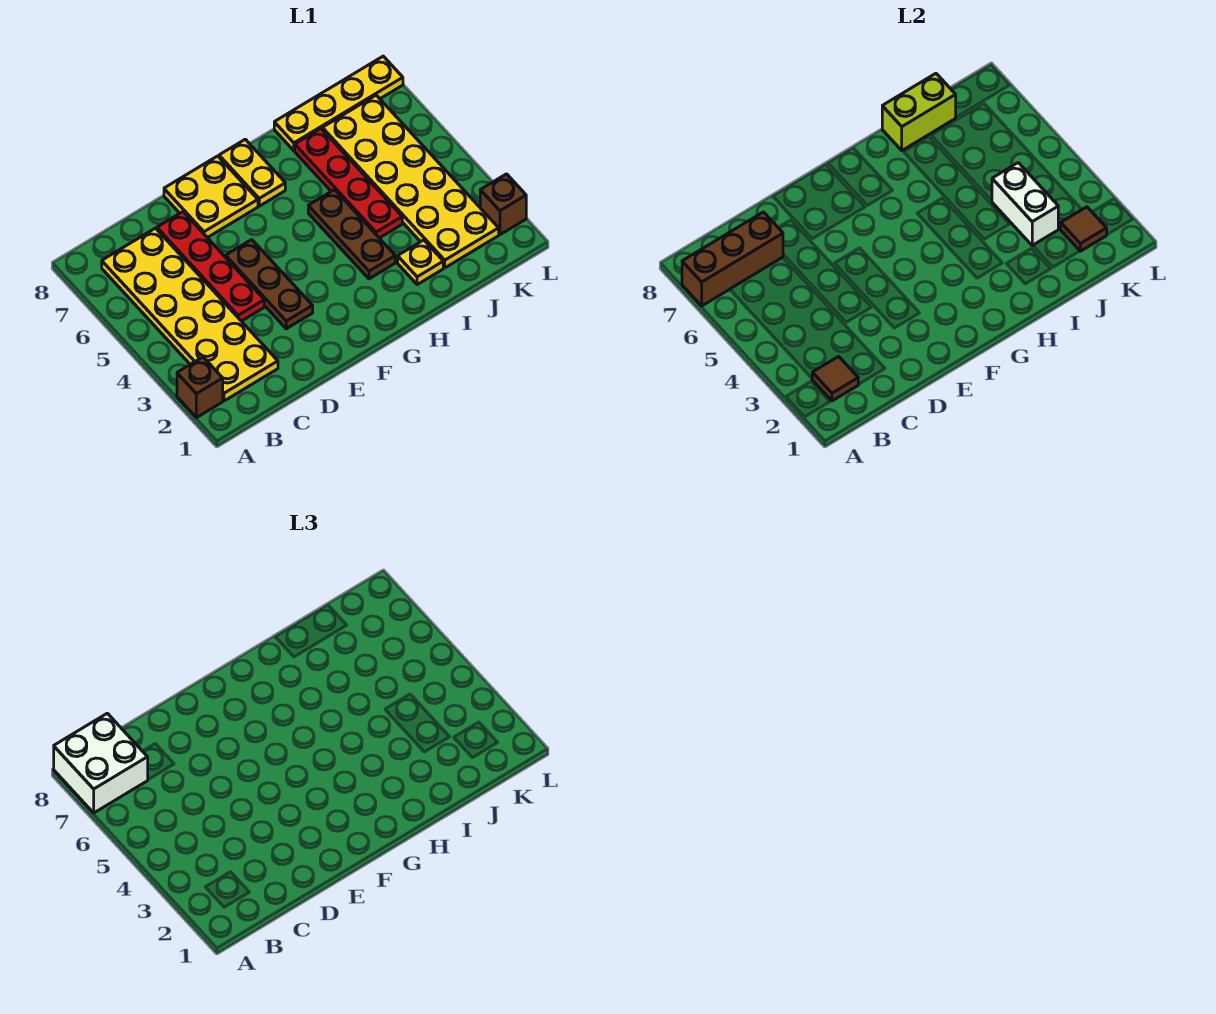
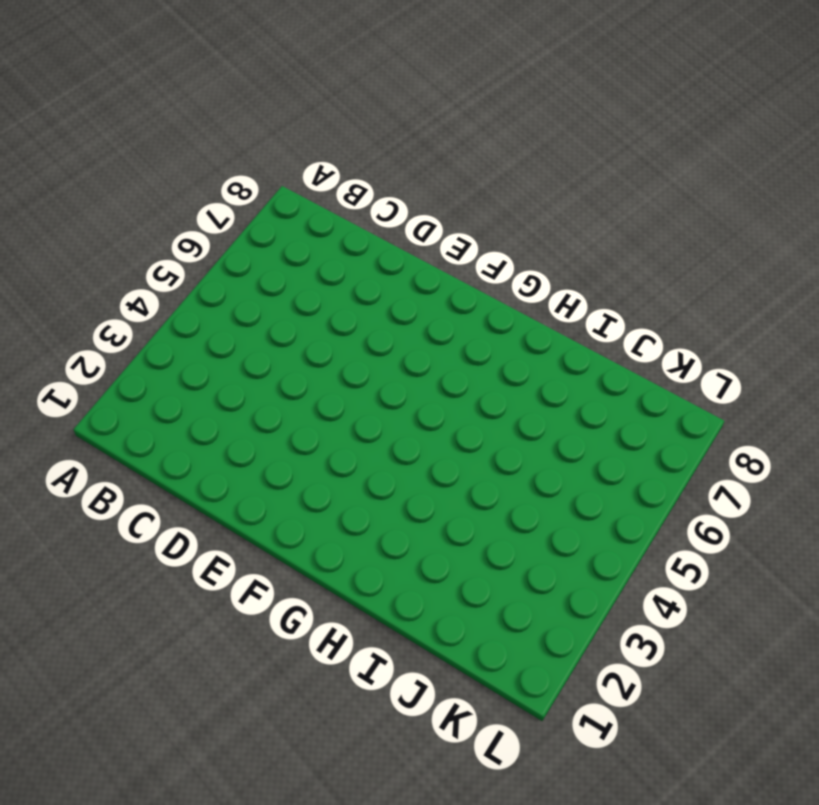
none -> brown brick A2 level 1
none -> yellow plate B2:C7 level 1
none -> red plate D4:D7 level 1

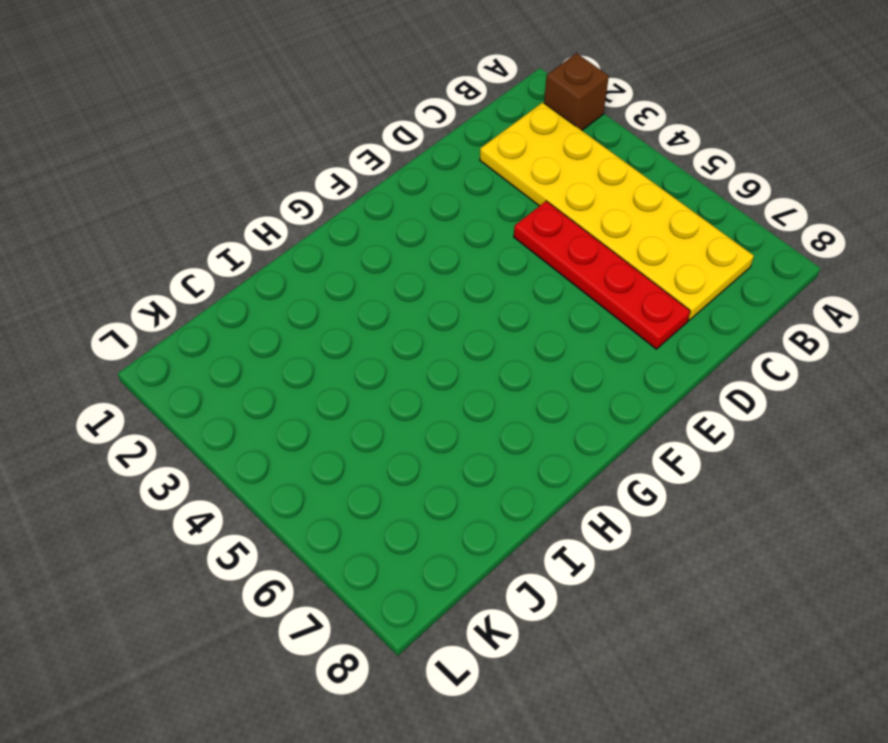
none -> brown plate E3:E5 level 1
none -> yellow plate E7:F8 level 1
none -> yellow plate G7:G8 level 1

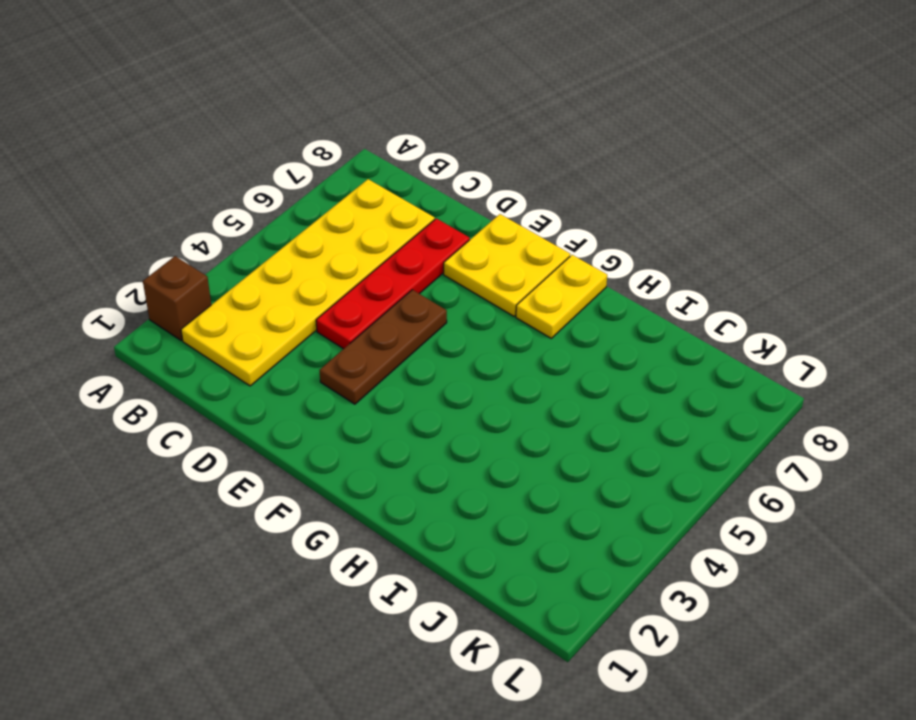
none -> brown plate H3:H5 level 1
none -> yellow plate I2 level 1
none -> red plate I4:I7 level 1

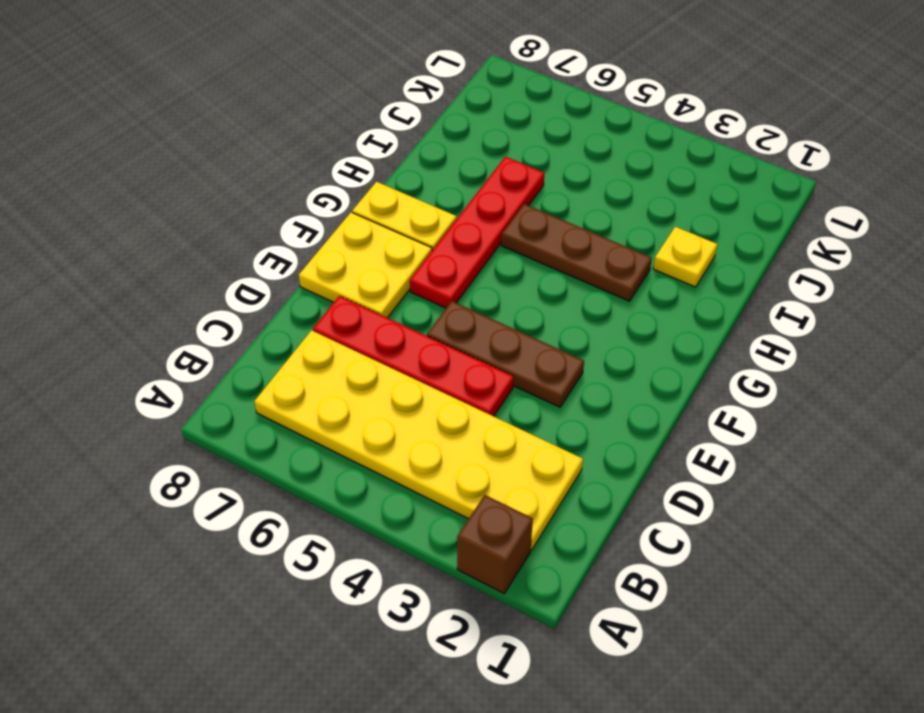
red plate F6:I6 level 1 -> red plate I4:I7 level 1
none -> yellow plate I8:L8 level 1
none -> yellow plate J2:K7 level 1
none -> brown brick L2 level 1

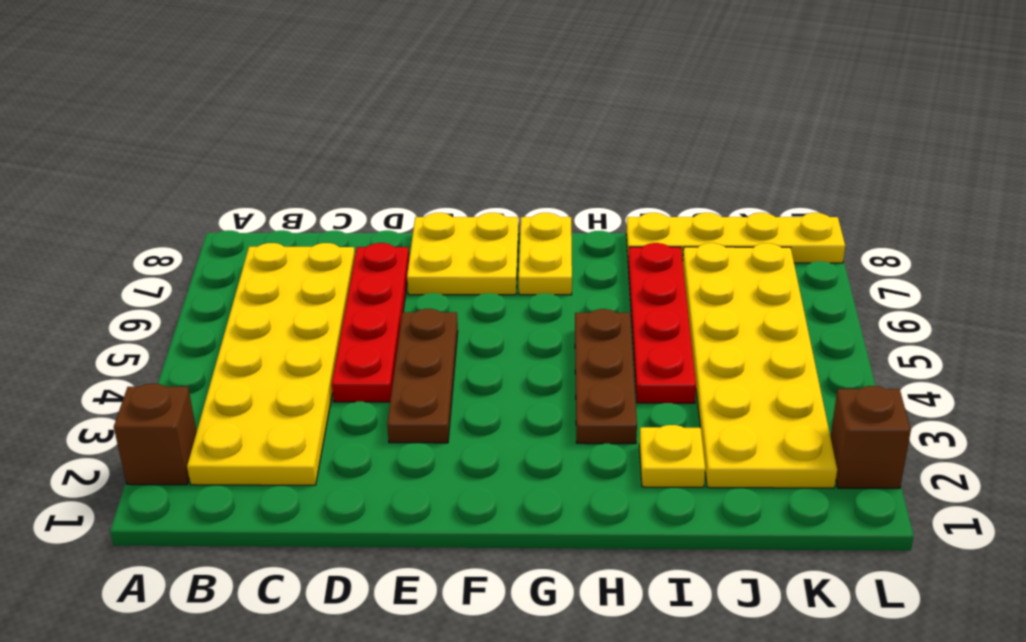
none -> brown brick A7:C7 level 2
none -> brown tile B2 level 2
none -> lime brick I8:J8 level 2

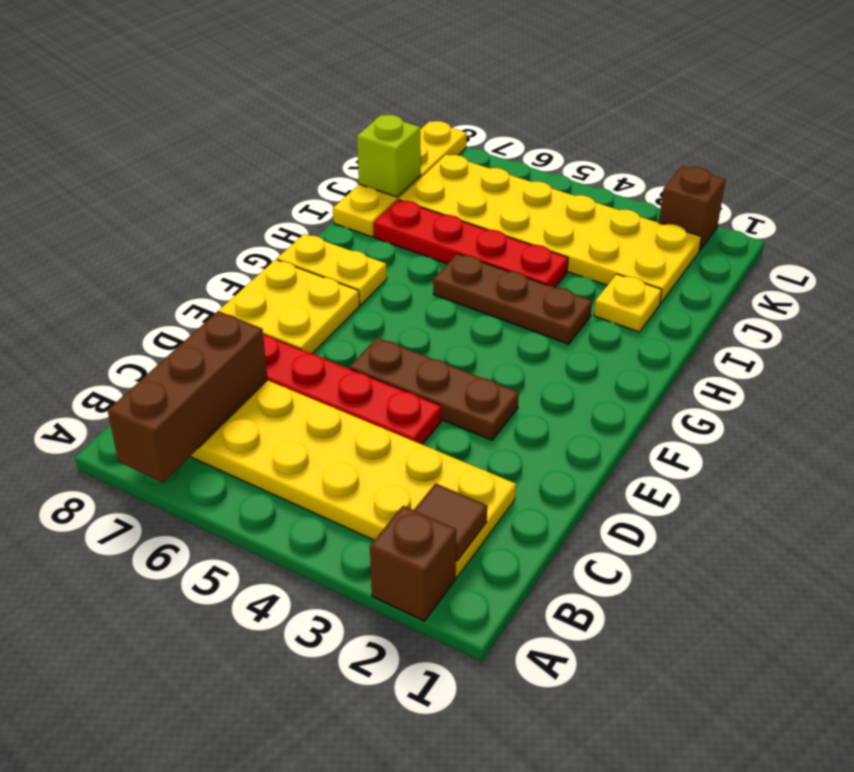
lime brick J8 level 2 -> lime brick I8:J8 level 2
none -> white brick J3:J4 level 2
none -> brown tile K2 level 2
none -> white brick A7:B8 level 3

